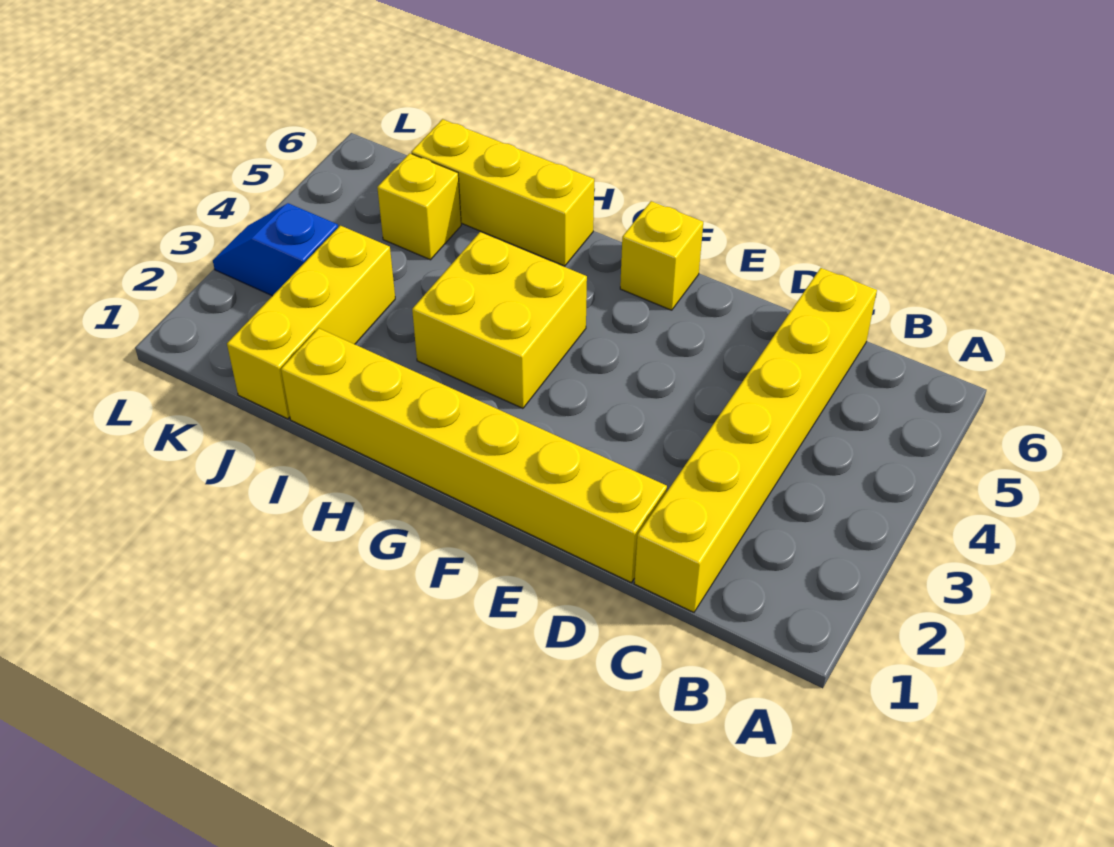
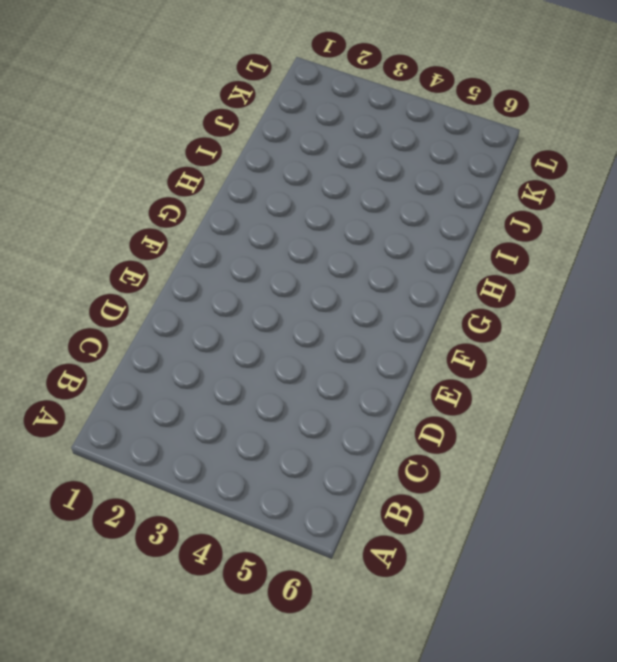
none -> yellow brick C1:C6 level 1
none -> yellow brick D1:I1 level 1

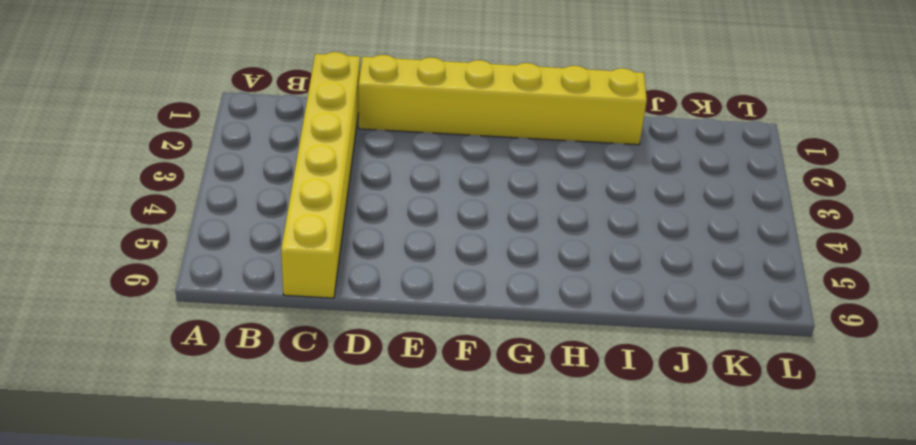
none -> yellow brick F6 level 1
none -> yellow brick G3:H4 level 1

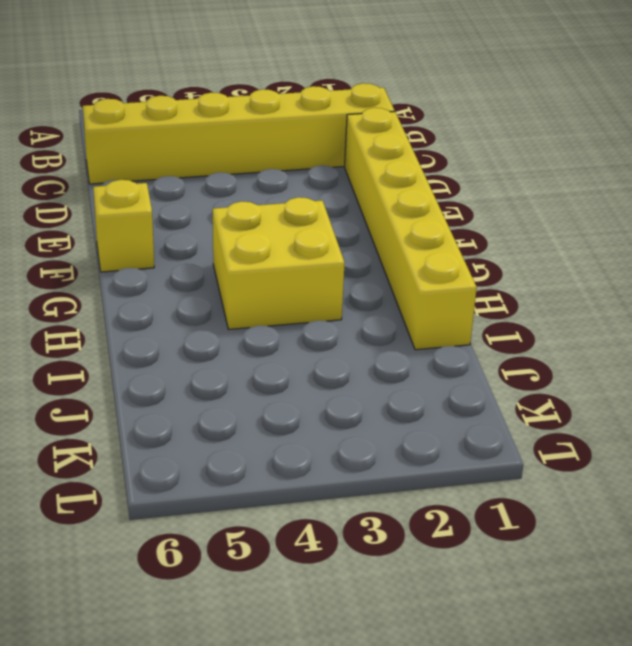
none -> yellow brick H6:J6 level 1
none -> yellow brick J1:J3 level 1

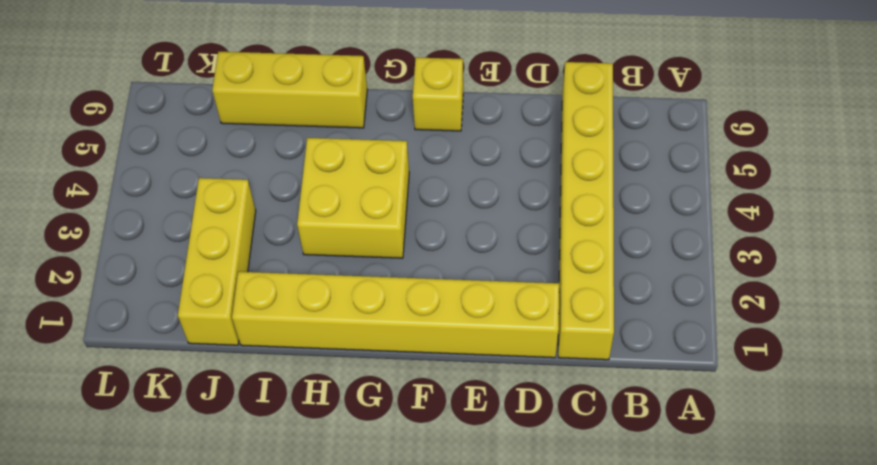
none -> yellow brick J5 level 1
none -> blue slope K3:L3 level 1 top K

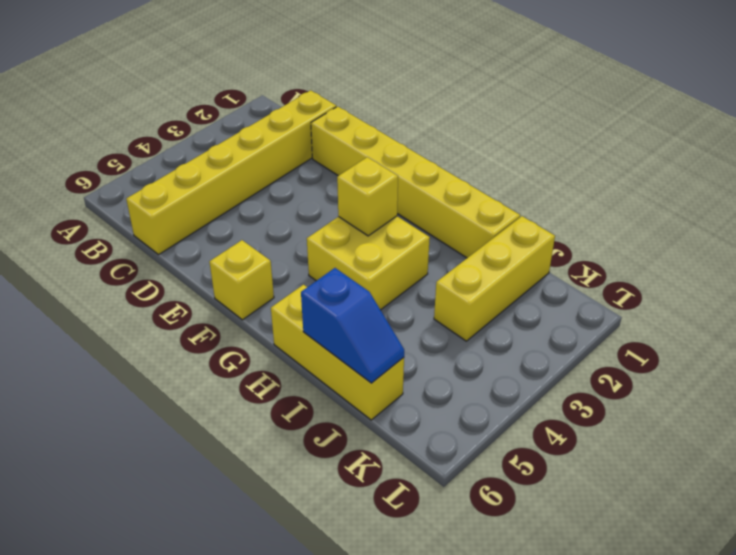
yellow brick G3 level 2 -> yellow brick J5 level 1
blue slope I6:J6 level 2 top I -> blue slope K3:L3 level 1 top K

